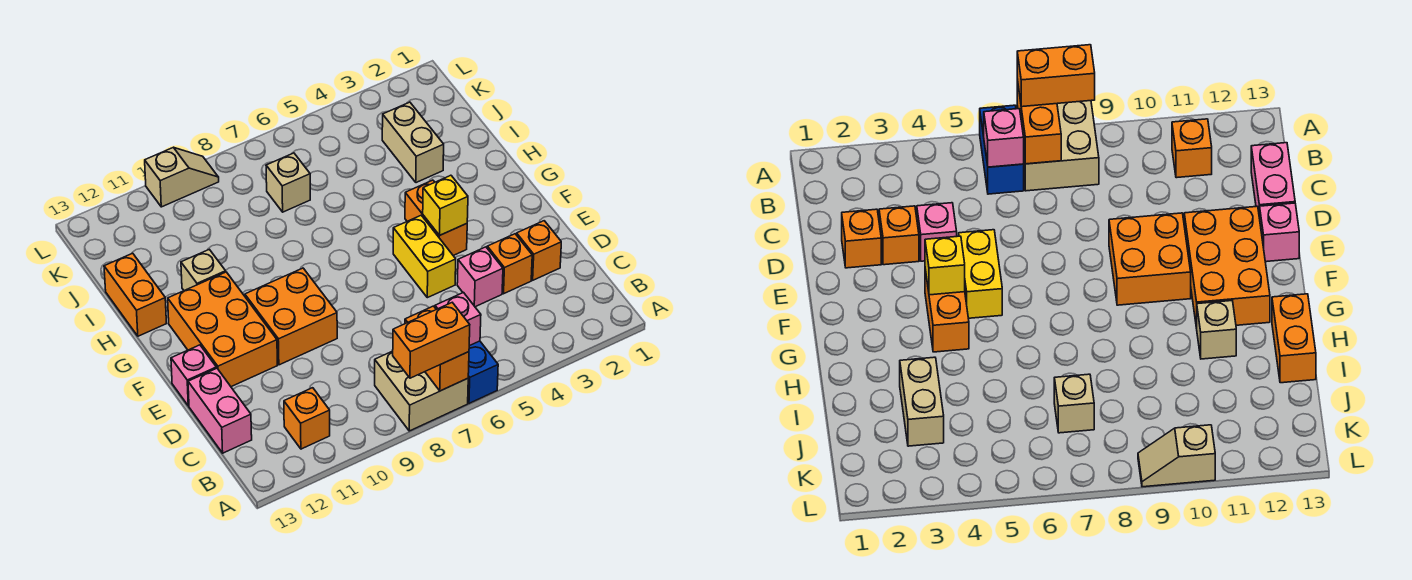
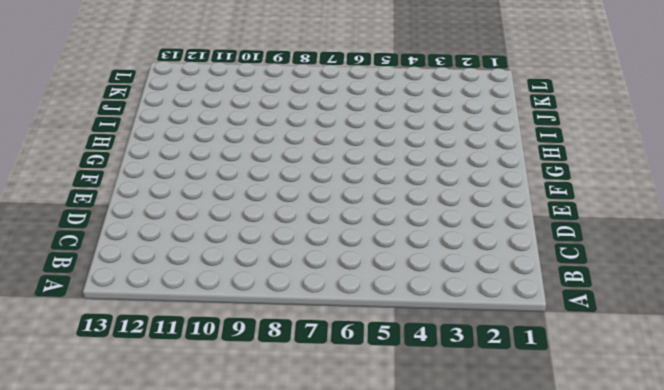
none -> blue brick A6:B6 level 1
none -> tan brick A7:B8 level 1
none -> orange brick B11 level 1

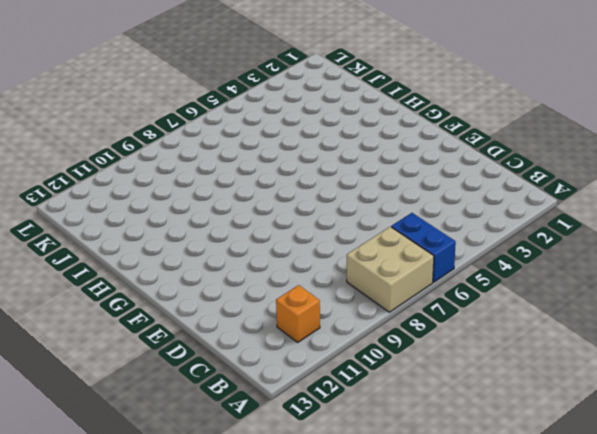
none -> pink brick C13:D13 level 1
none -> orange brick D2 level 1
none -> orange brick D3 level 1

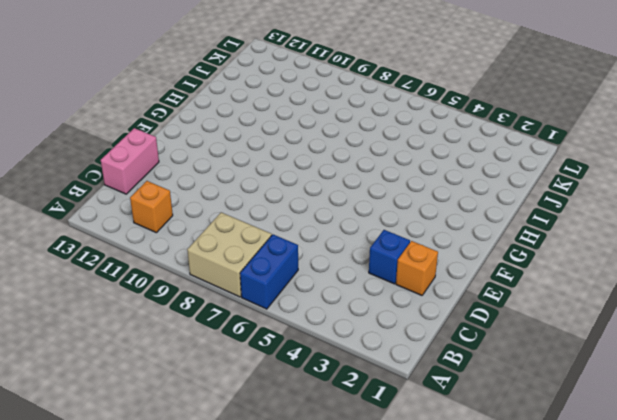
blue brick D3 level 1 -> orange brick D3 level 1
none -> pink brick D4 level 1
none -> yellow brick E5:F5 level 1
none -> orange brick E9:F10 level 1

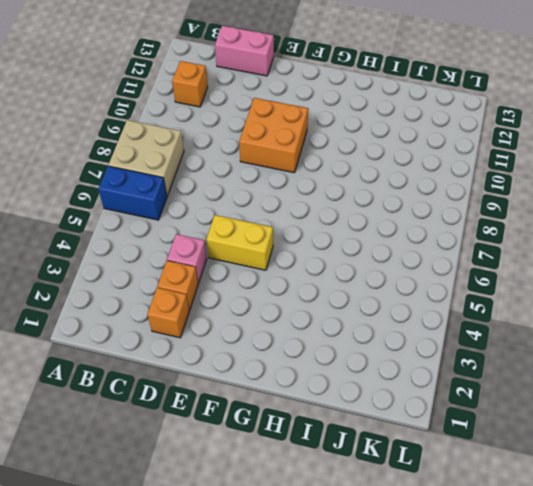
none -> orange brick E11:G12 level 1
none -> pink brick E13 level 1
none -> orange brick F4:G4 level 1

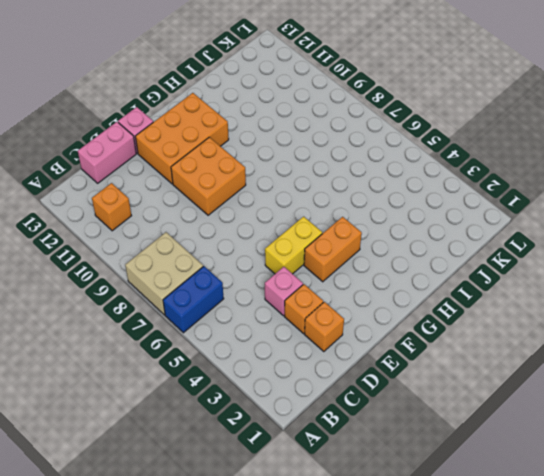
none -> tan brick H11 level 1
none -> orange brick H13:I13 level 1
none -> tan brick I3:J3 level 1

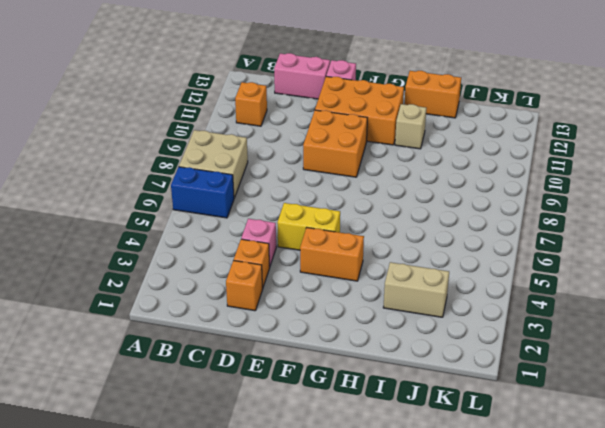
none -> tan brick J7 level 1
none -> tan slope L9:L10 level 1 top 10
none -> orange brick A7:B7 level 2

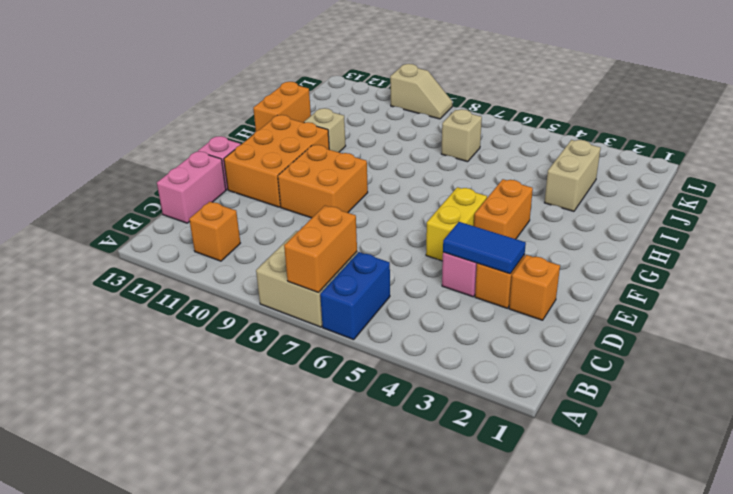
blue tile D3:D4 level 2 -> none
none -> pink brick B6 level 2
none -> yellow brick F4 level 2
none -> orange brick A7:A8 level 3

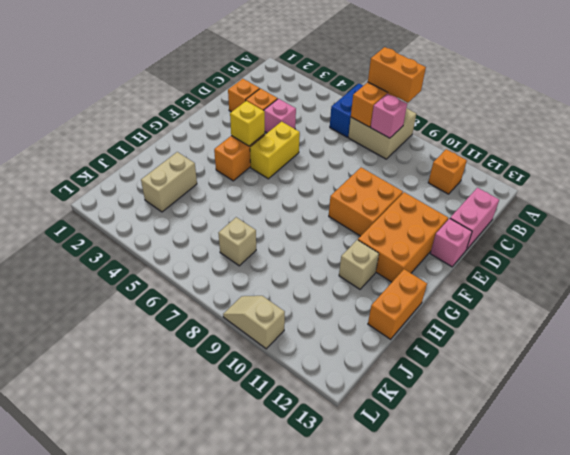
pink brick B8 level 2 -> pink brick B6 level 2

